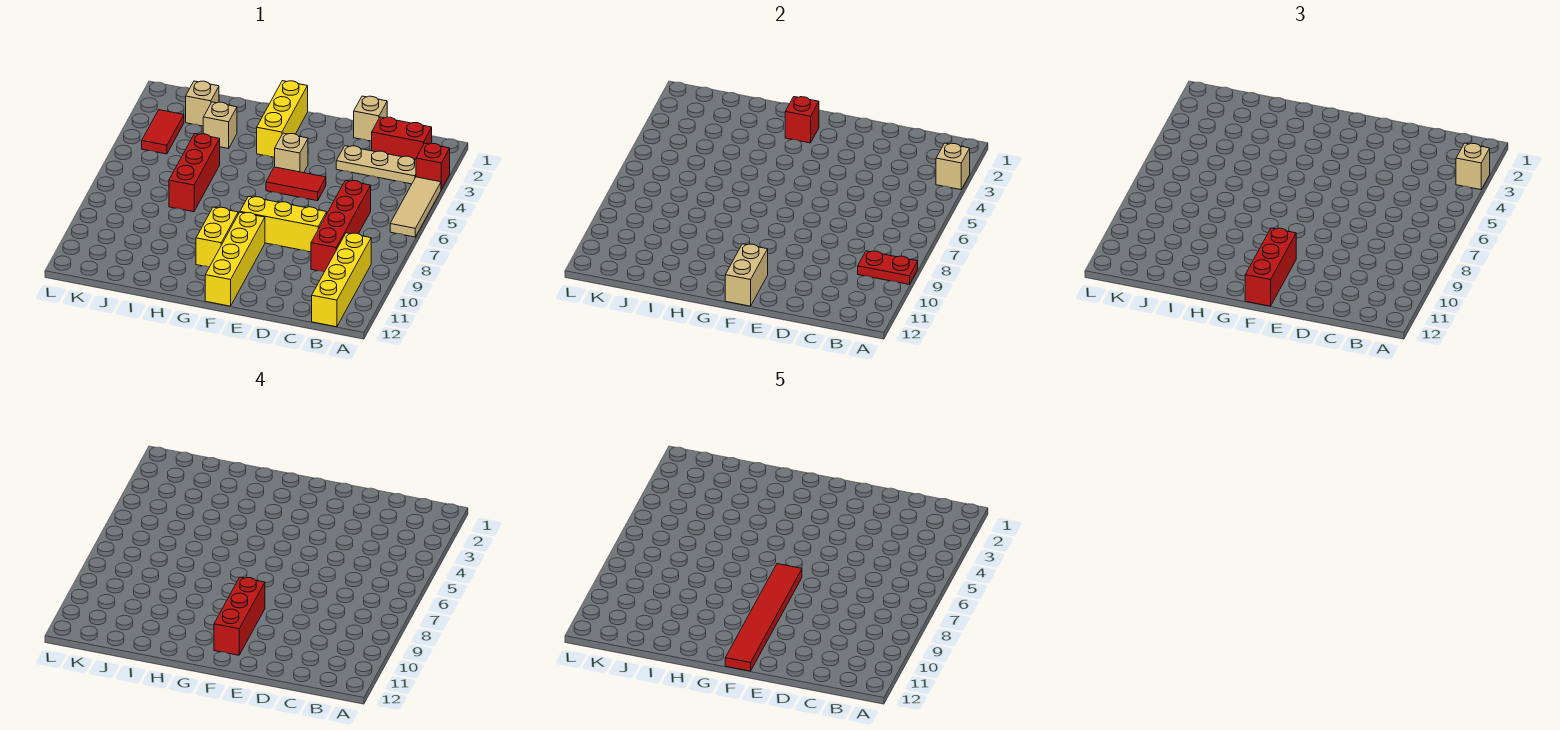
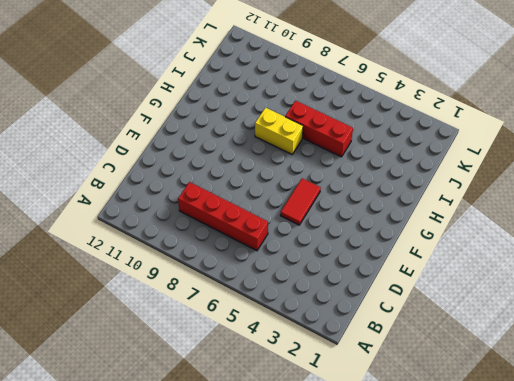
yellow brick H7:H8 level 1 -> yellow brick G9:G10 level 1
none -> red brick A3 level 1
none -> tan tile A4:A6 level 1
none -> red brick B2:C2 level 1

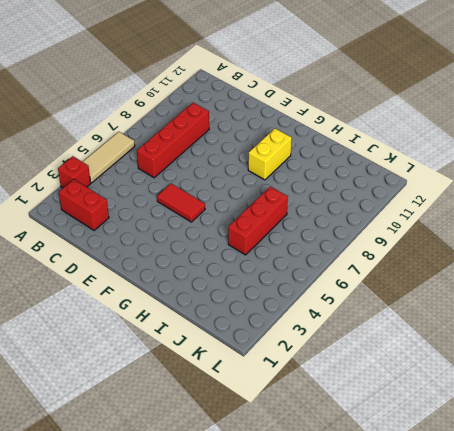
none -> tan plate B3:D3 level 1
none -> yellow brick B9:B12 level 1
none -> tan brick D1 level 1

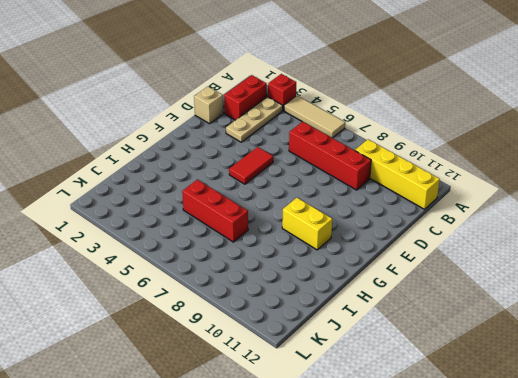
none -> yellow brick D8:F8 level 1
none -> tan brick F4 level 1
none -> yellow brick F9:F12 level 1

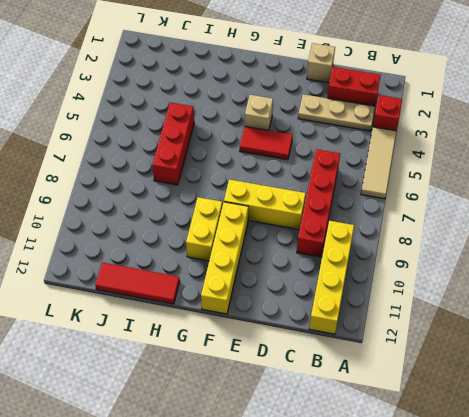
red tile H12:J12 level 1 -> none
none -> yellow brick G1:G3 level 1
none -> tan brick I3 level 1
none -> tan brick J2 level 1

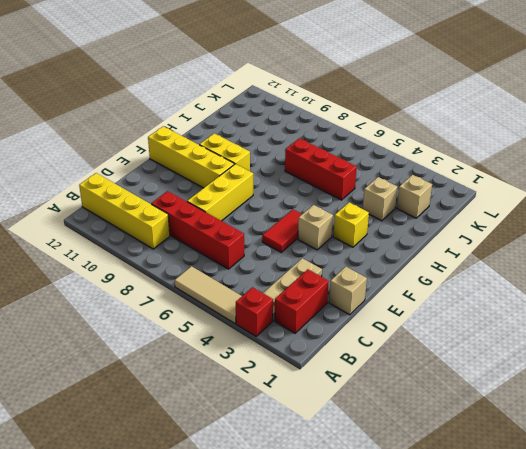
yellow brick G3 level 1 -> yellow brick G1:G3 level 1
none -> red tile K3:K4 level 1
none -> tan brick A3 level 2
none -> red plate A9:B9 level 2

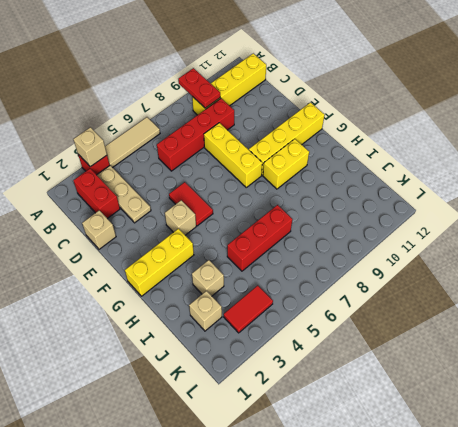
none -> tan brick F11:F12 level 2
none -> red brick G2 level 2
none -> tan brick A3 level 3

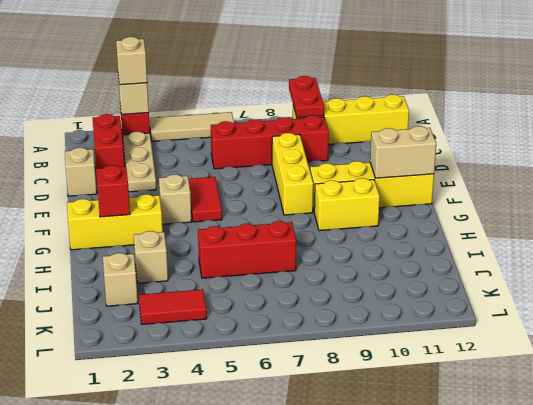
none -> red brick F10:F12 level 3
none -> red brick F9:F11 level 4
none -> red tile F7:F12 level 5

